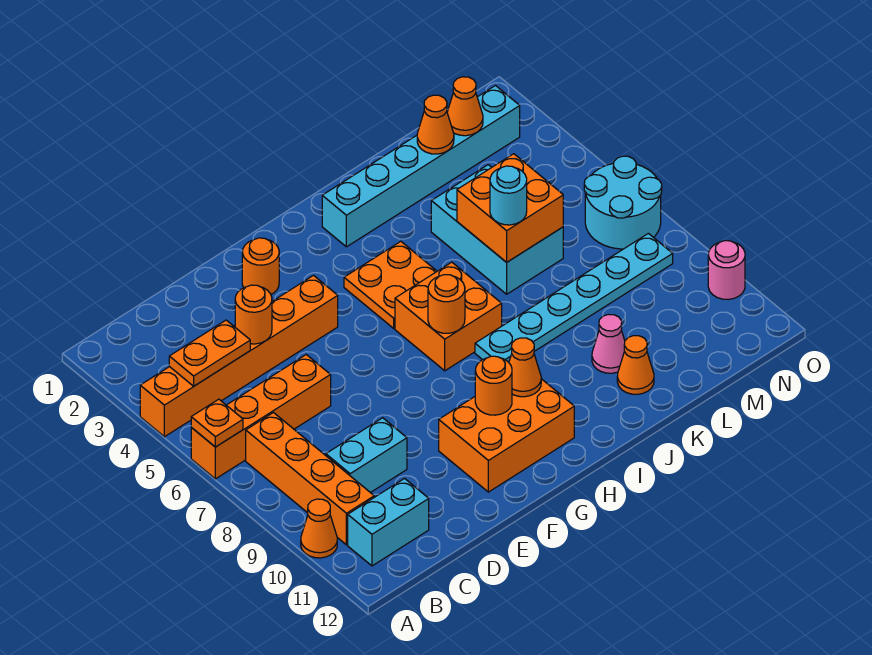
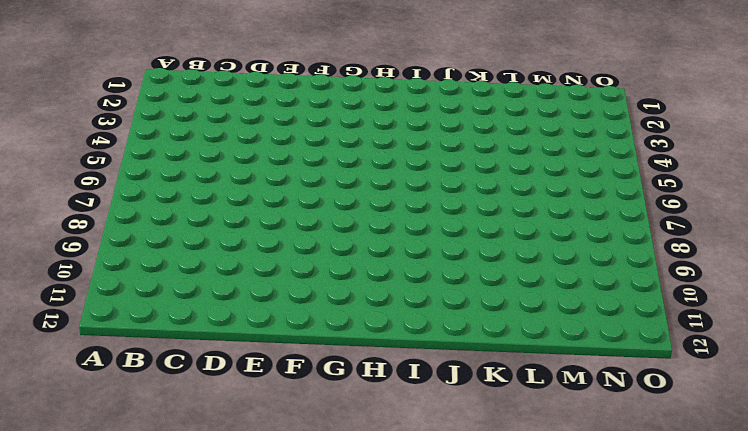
none -> orange brick A4:F4 level 1
none -> orange brick A6:D6 level 1
none -> orange cone A10 level 1

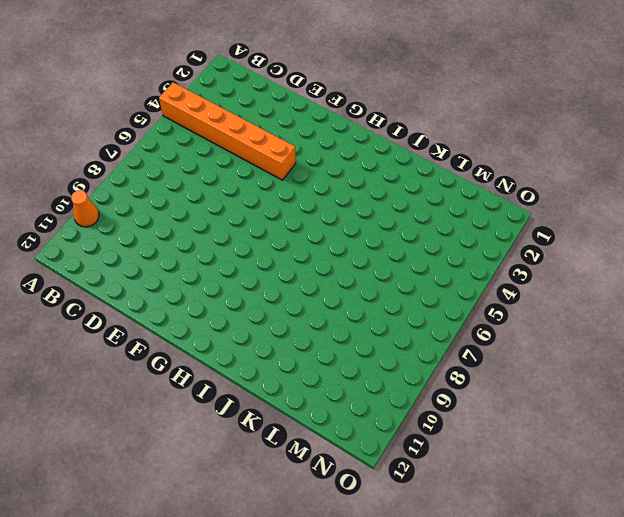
none -> orange brick A6:D6 level 1
none -> orange brick B7:B10 level 1
none -> cyan brick B11:C11 level 1

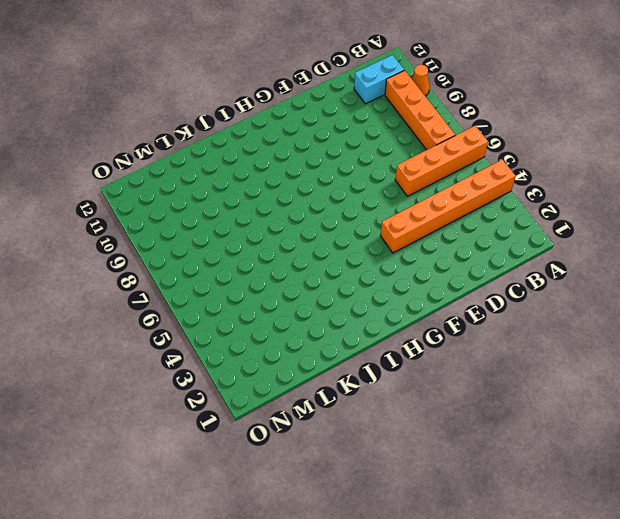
none -> cyan brick C9:D9 level 1
none -> orange round brick F2 level 1
none -> orange brick F10:H11 level 1

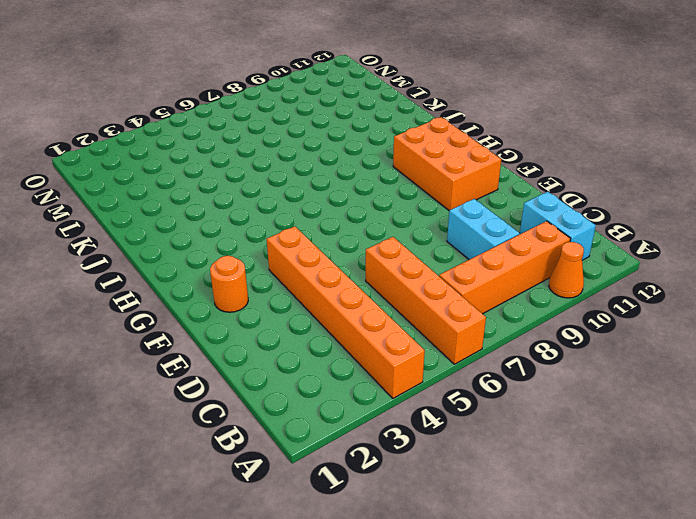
none -> orange plate H4:I5 level 1
none -> orange brick H6:I7 level 1
none -> cyan brick I2:N2 level 1

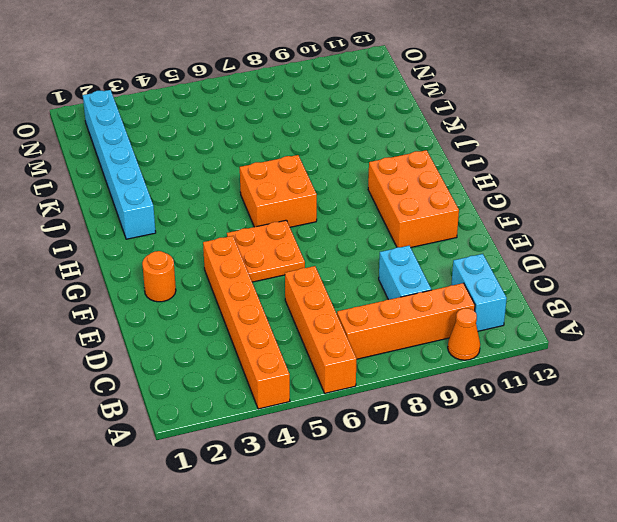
orange plate F5:G6 level 1 -> orange plate H4:I5 level 1
none -> cyan plate I8:N8 level 1
none -> cyan brick K4:L6 level 1
none -> pink cone K10 level 1

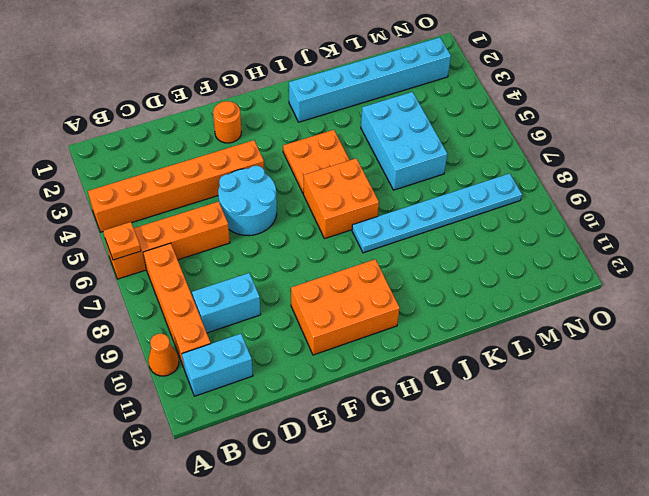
cyan round brick E5:F6 level 1 -> cyan round brick N6:O7 level 1
none -> pink cone K10 level 1
none -> orange cone K11 level 1
none -> pink round brick O10 level 1

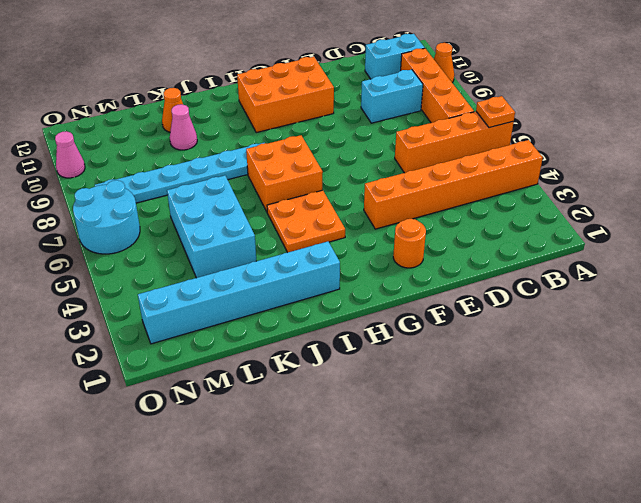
pink cone O10 level 1 -> pink round brick O10 level 1
none -> orange plate B4:C4 level 2
none -> orange round brick D4 level 2
none -> orange round brick G10 level 2

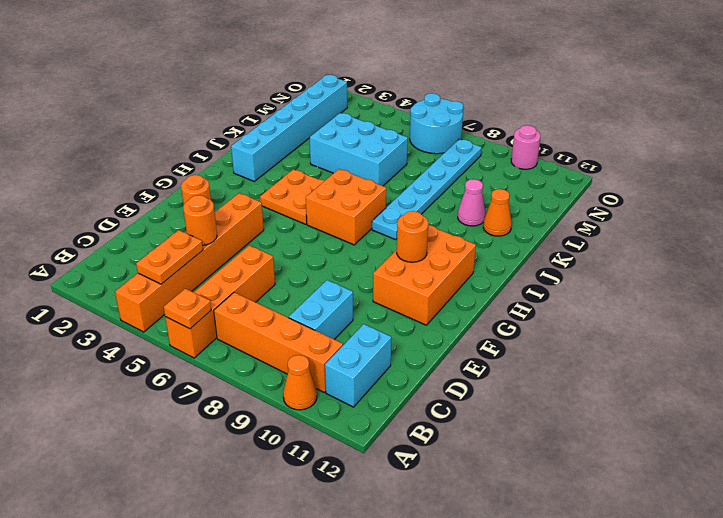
none -> orange round brick H7 level 2
none -> orange cone H10 level 2
none -> orange brick K5:L6 level 2

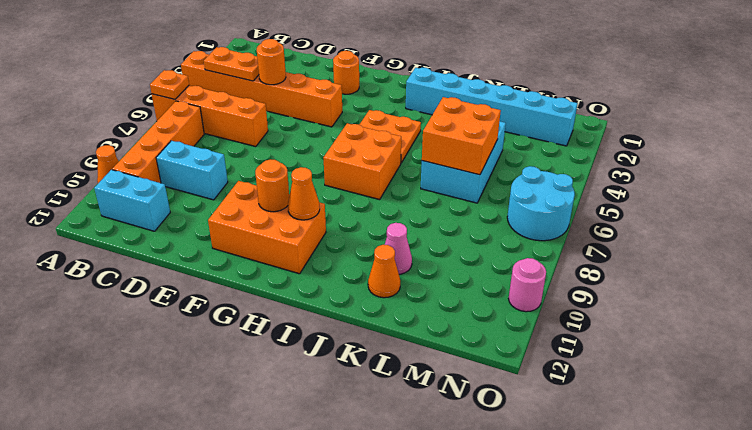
none -> cyan plate I8:N8 level 1
none -> orange round brick H7 level 2
none -> orange cone L2 level 2

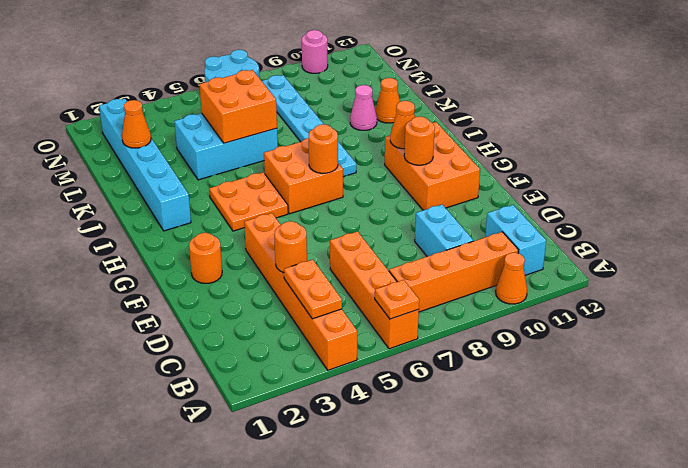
none -> orange cone M2 level 2
none -> cyan round brick K6 level 3

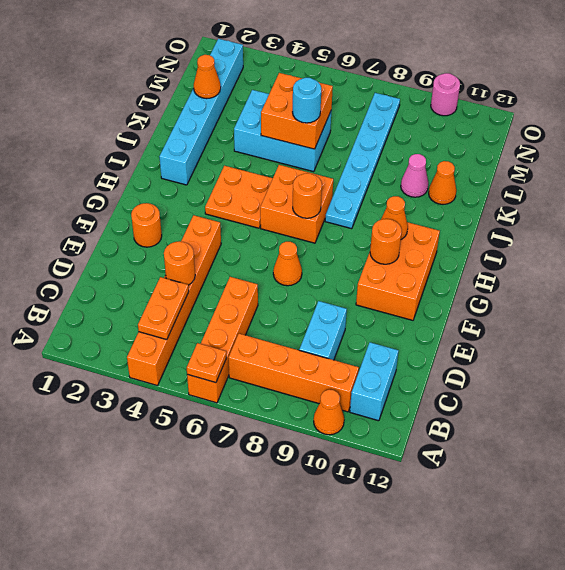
orange cone F7 level 1 -> orange cone M2 level 2
none -> cyan round brick N6:O7 level 1

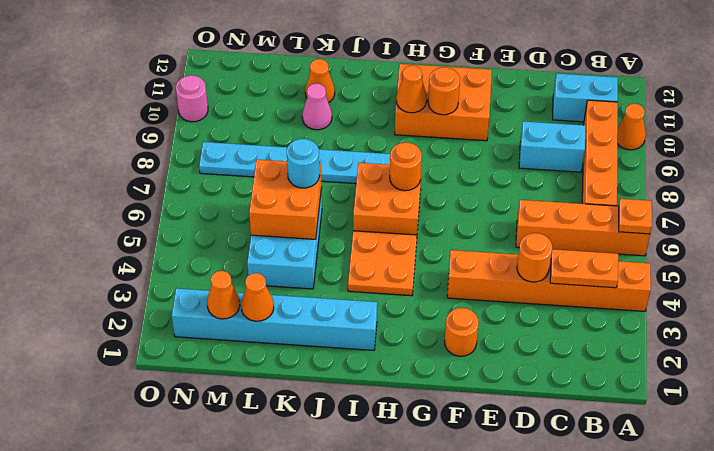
none -> cyan round brick N6:O7 level 1

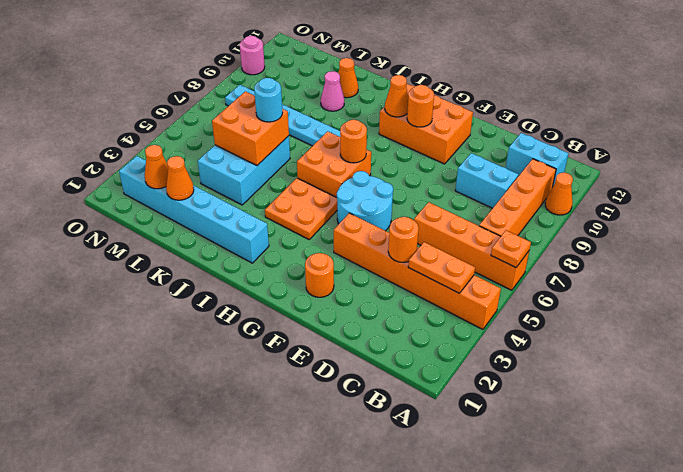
cyan round brick F5:G6 level 1 -> cyan round brick N6:O7 level 1

